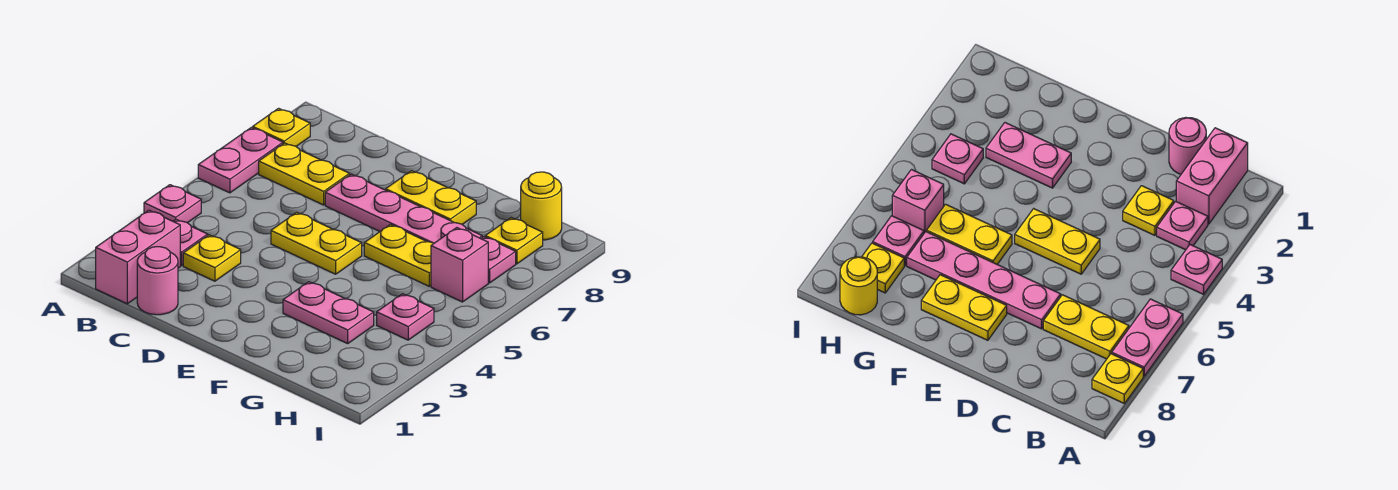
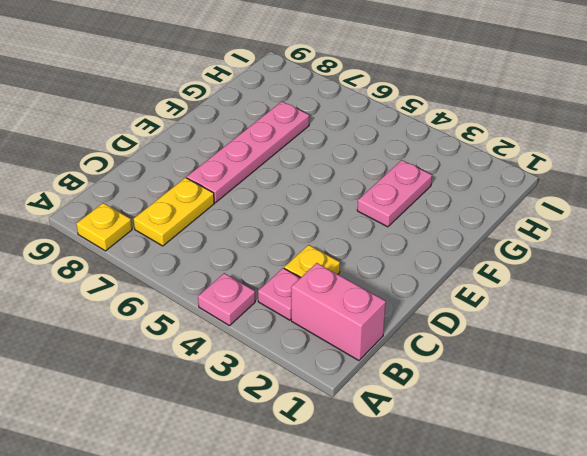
none -> pink plate A6:A7 level 1
none -> pink round brick C1 level 1
none -> yellow plate D5:E5 level 1

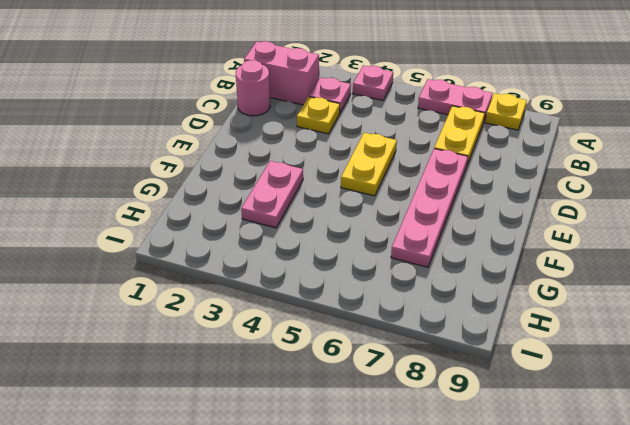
none -> yellow plate E8:F8 level 1
none -> yellow plate F6:G6 level 1
none -> pink plate H4 level 1

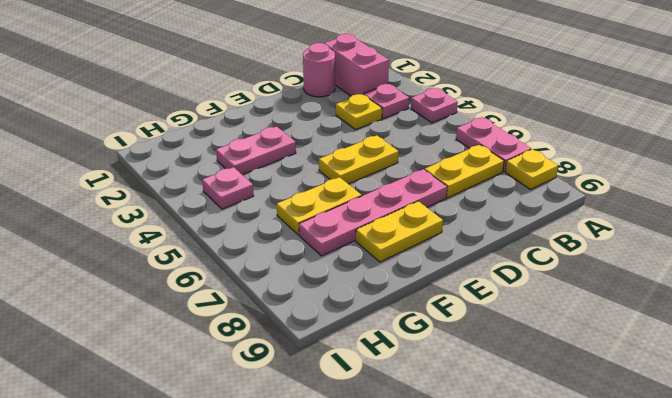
none -> pink brick H6 level 1
none -> pink plate H7 level 1
none -> yellow plate H8 level 1

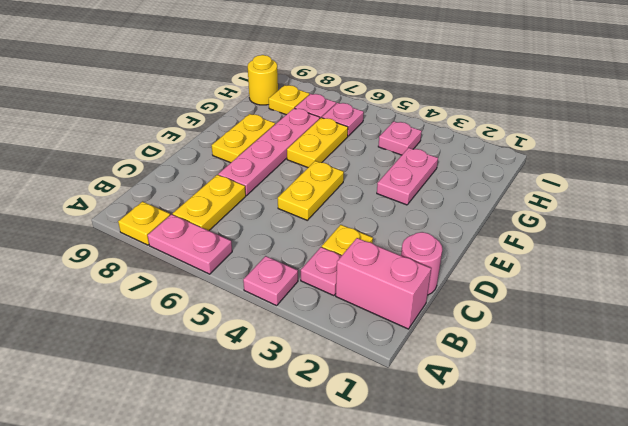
pink plate H6 level 1 -> pink brick H6 level 1

